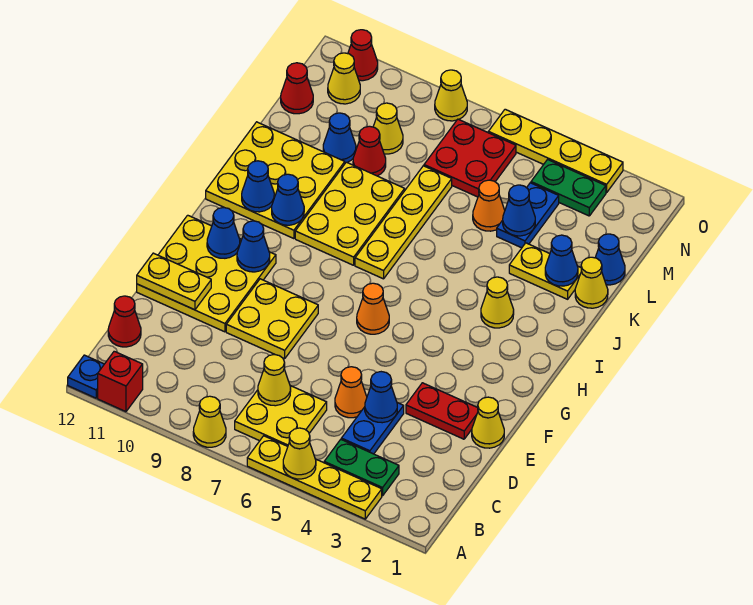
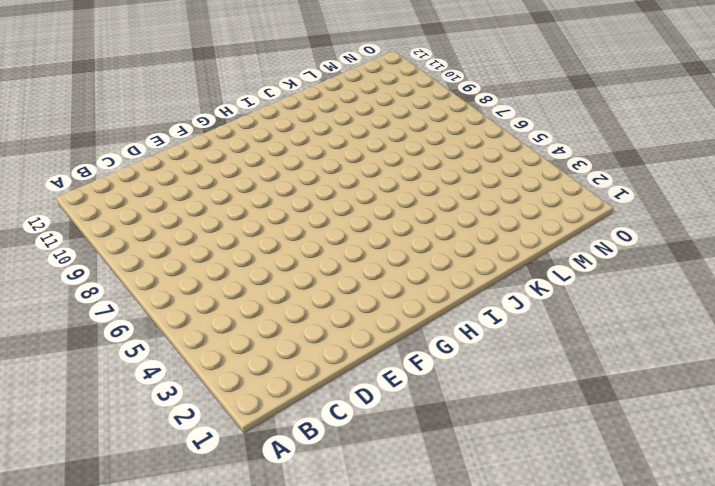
none -> yellow plate A3:A6 level 1
none -> yellow cone A8 level 1
none -> red brick A11 level 1
none -> blue plate A12 level 1

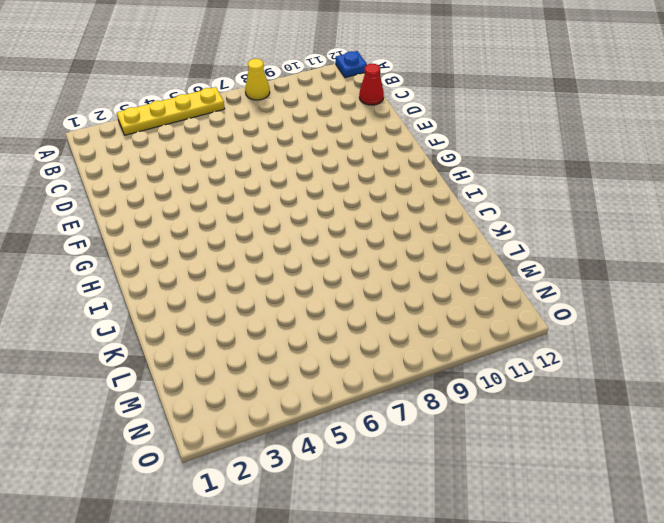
none -> red brick A11 level 1
none -> green plate B3:B4 level 1
none -> yellow plate B6:C7 level 1
none -> blue plate C4:D4 level 1

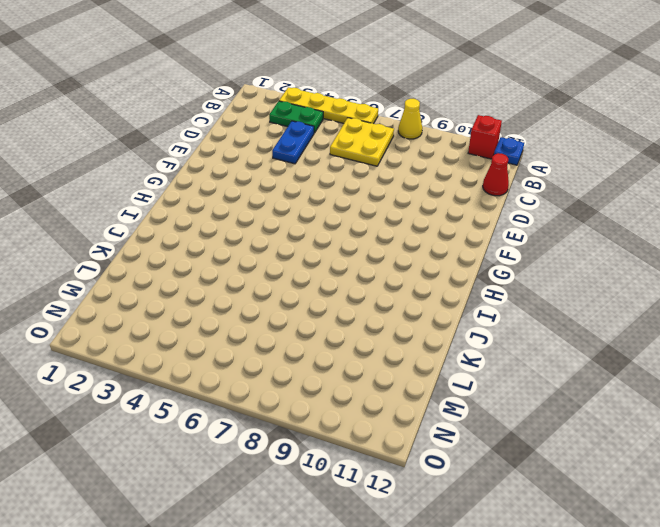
none -> orange cone D5 level 1
none -> yellow cone E1 level 1
none -> red plate E2:E3 level 1
none -> yellow plate E8:F9 level 1

